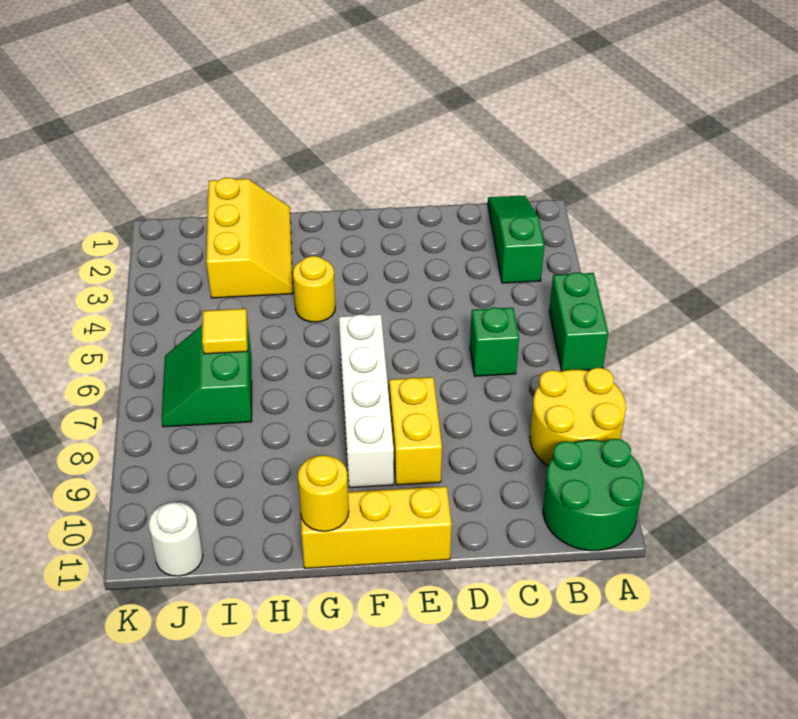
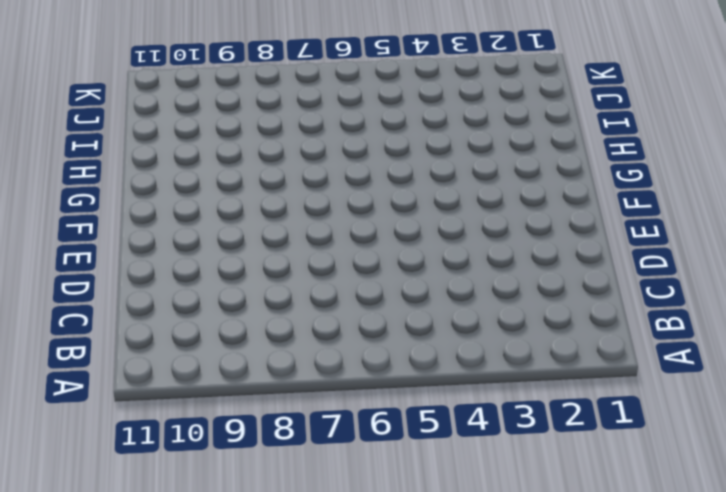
none -> green brick A5:A6 level 1
none -> yellow round brick A8:B9 level 1
none -> green round brick A10:B11 level 1

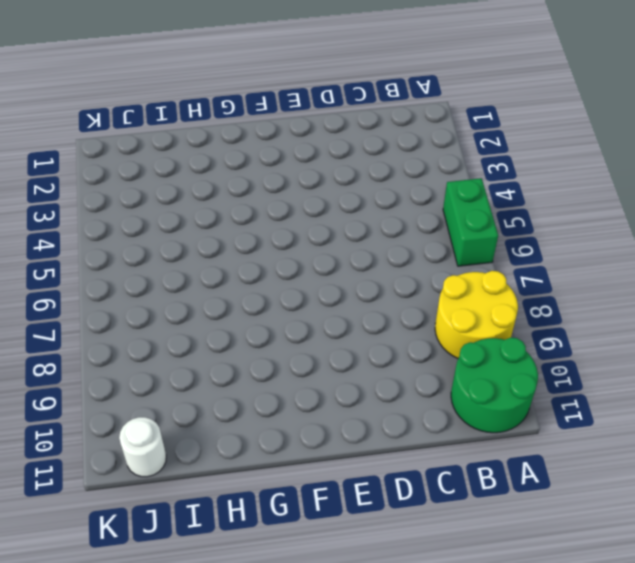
none -> green slope B1:B3 level 1 top 3
none -> green brick C6 level 1
none -> yellow brick E8:E9 level 1

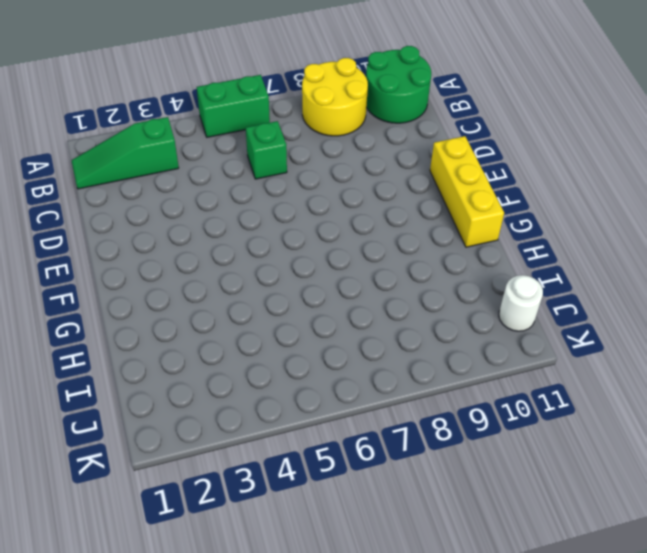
none -> yellow brick E8:E9 level 1
none -> white brick F6:F9 level 1
none -> yellow round brick G4 level 1

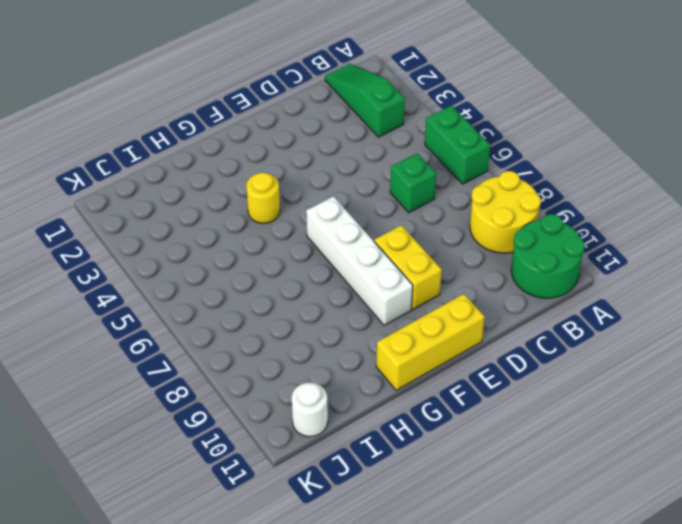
none -> yellow slope H1:I3 level 1 top I
none -> green slope I6:J7 level 1 top I
none -> yellow round brick G11 level 2

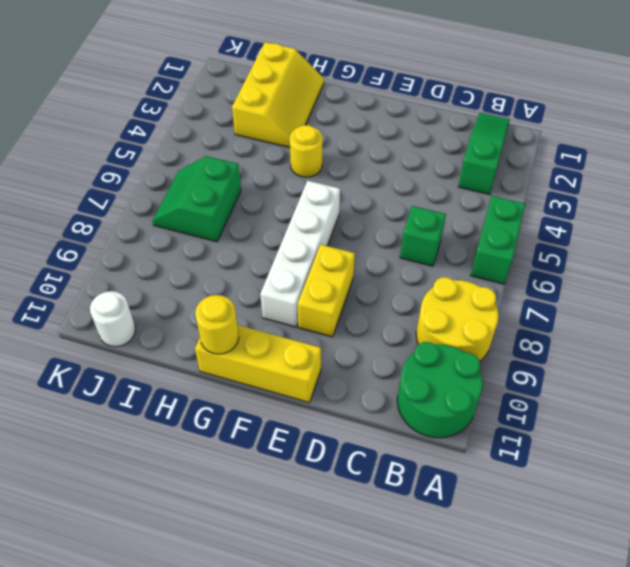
none -> yellow tile I6 level 2

